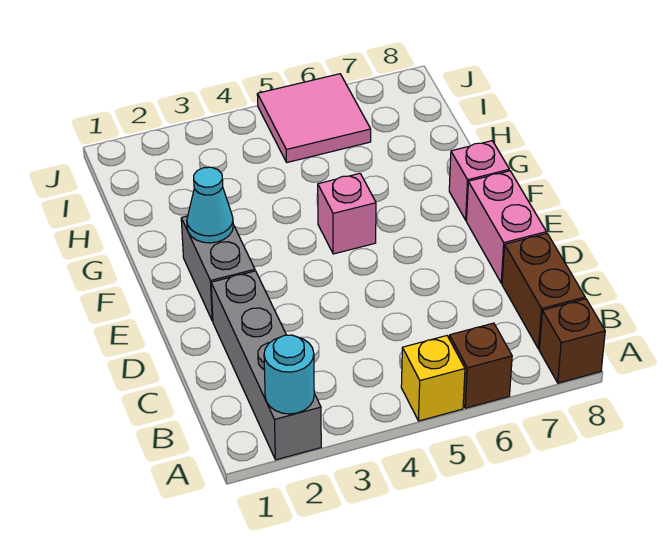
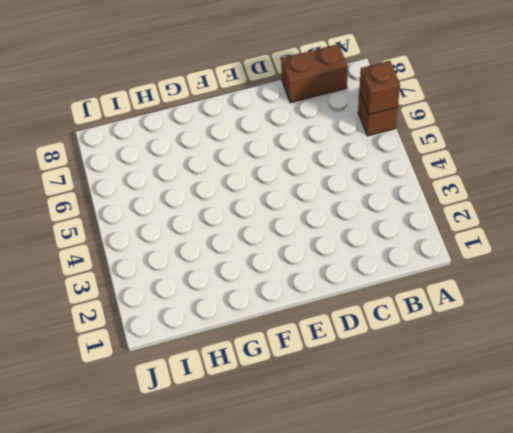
brown brick A6 level 2 -> brown brick A8 level 1
none -> grey brick A2:D2 level 1
none -> yellow brick A5 level 1
none -> pink brick D8:E8 level 1

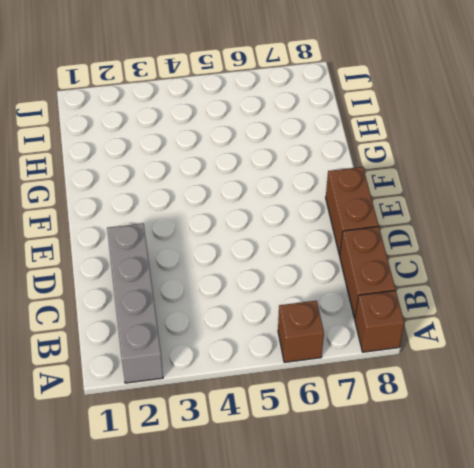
brown brick D8:E8 level 1 -> pink brick D8:E8 level 1
none -> yellow brick A5 level 1
none -> grey brick E2:F2 level 1
none -> pink brick F5 level 1

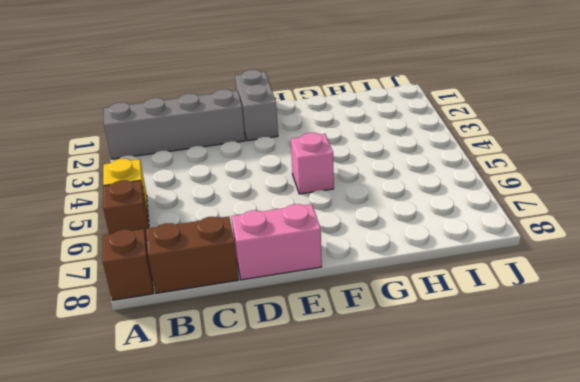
grey brick E1:E2 level 1 -> grey brick E2:F2 level 1
none -> pink brick F8 level 1
none -> pink tile I5:J6 level 1
none -> cyan round brick A2 level 2

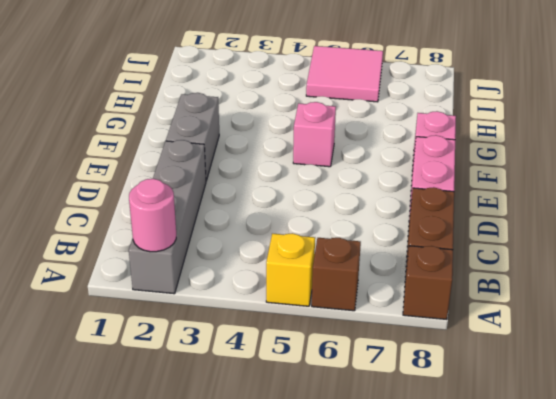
pink round brick A2 level 2 -> cyan round brick A2 level 2
none -> cyan cone F2 level 2

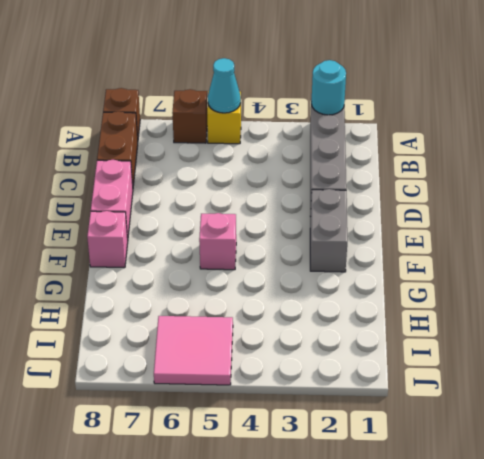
cyan cone A5 level 2 -> cyan cone F2 level 2

